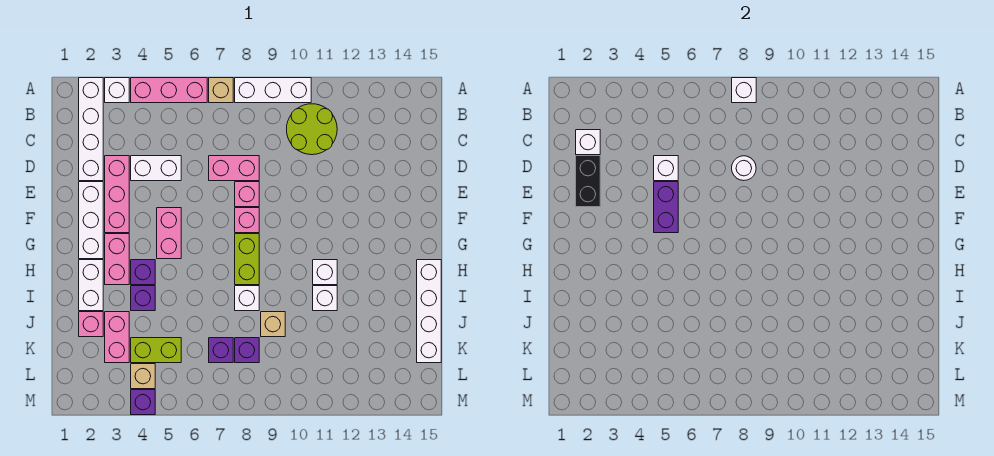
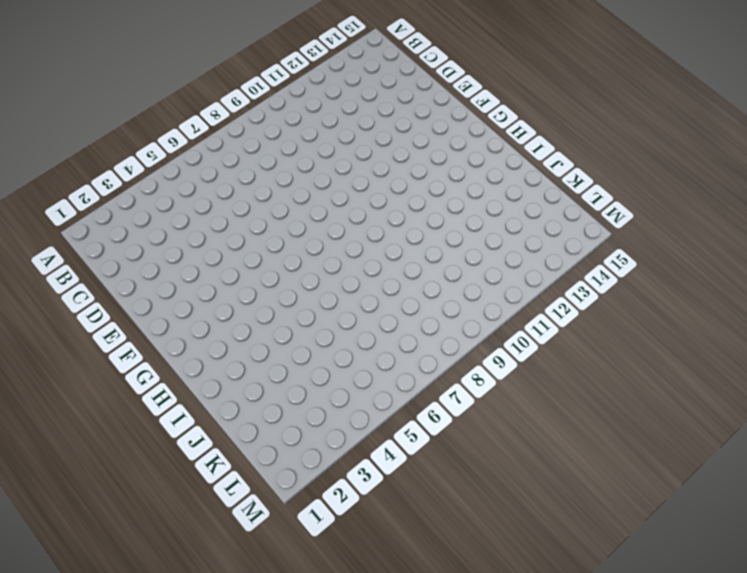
none -> white brick A2:D2 level 1
none -> white brick A3 level 1
none -> pink brick A4:A6 level 1
none -> tan brick A7 level 1

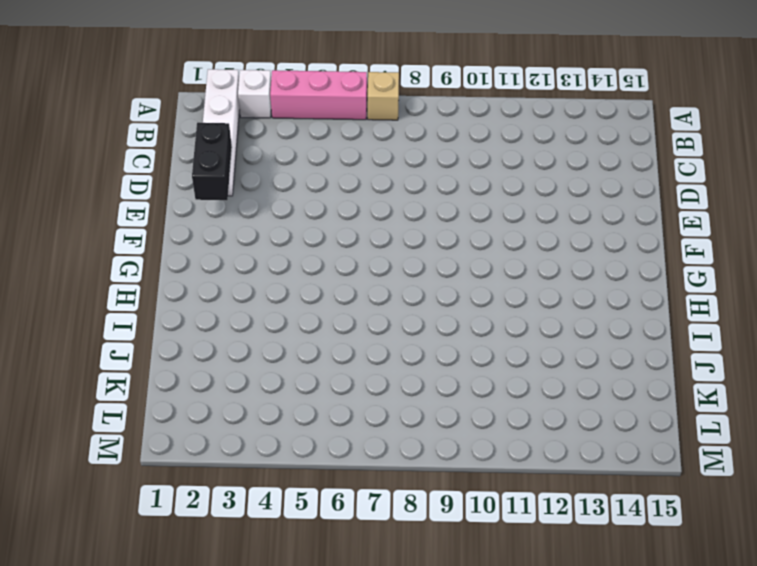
none -> white brick A8:A10 level 1
none -> lime round brick B10:C11 level 1
none -> pink brick D3:F3 level 1
none -> white brick D4:D5 level 1

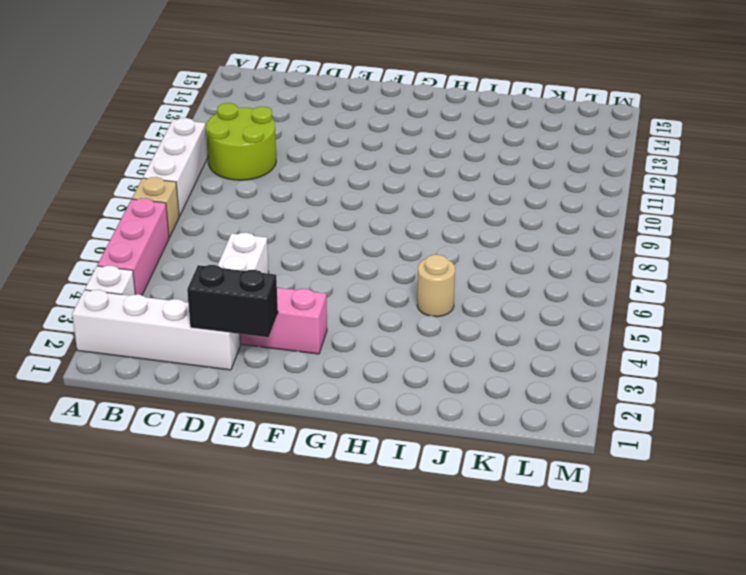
tan round brick I5 level 1 -> none
none -> pink brick D7:D8 level 1
none -> white brick E2:G2 level 1
none -> pink brick E8 level 1
none -> pink brick F5:G5 level 1

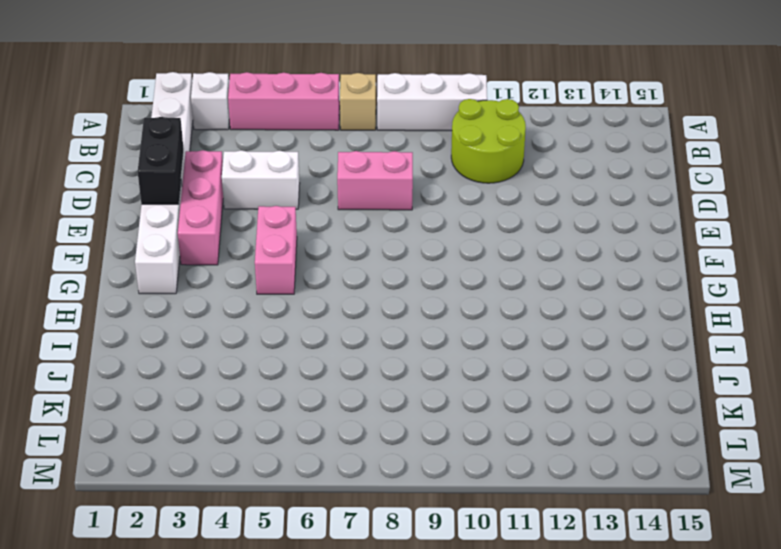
none -> pink brick E8 level 1
none -> pink brick F8 level 1
none -> pink brick G3:H3 level 1
none -> lime brick G8:H8 level 1

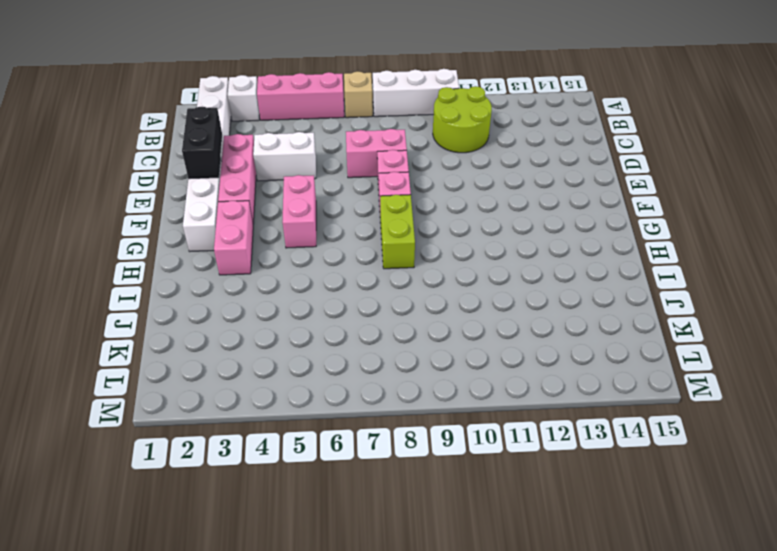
none -> white brick H2:I2 level 1
none -> purple brick H4 level 1
none -> white brick H11 level 1
none -> white brick H15:K15 level 1

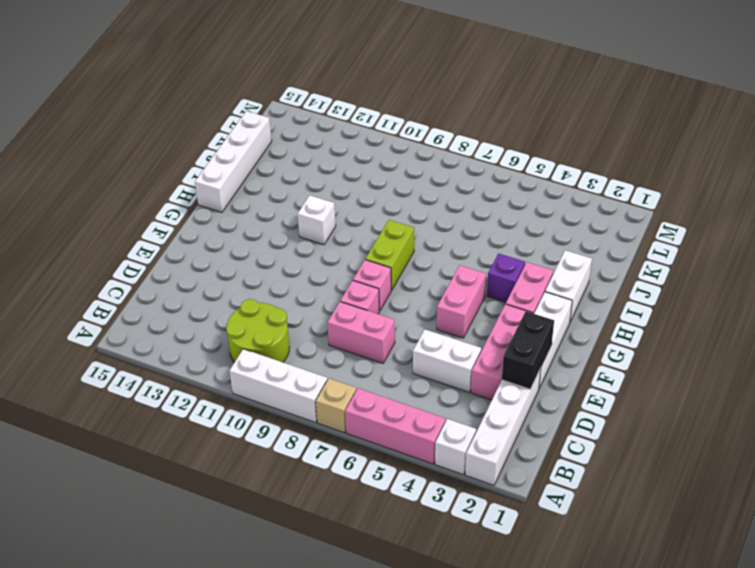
none -> purple brick I4 level 1
none -> white brick I8 level 1
none -> white brick I11 level 1
none -> pink brick J2 level 1

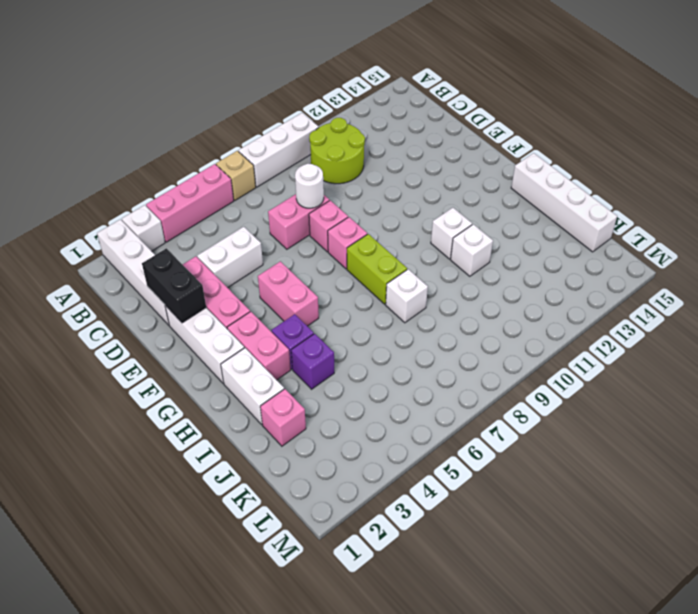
none -> pink brick J3:K3 level 1
none -> tan brick J9 level 1
none -> lime brick K4:K5 level 1
none -> purple brick K7 level 1

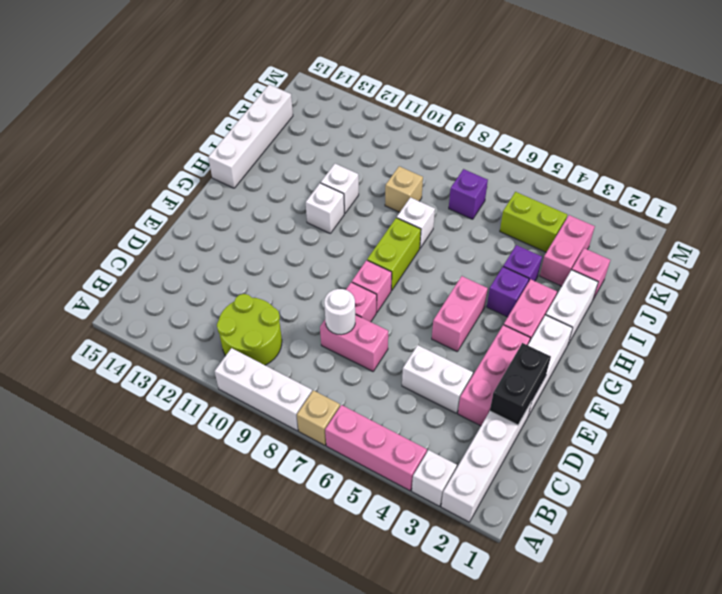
none -> purple brick K8 level 1
none -> tan brick L4 level 1
none -> purple brick M4 level 1
none -> white brick A8 level 2

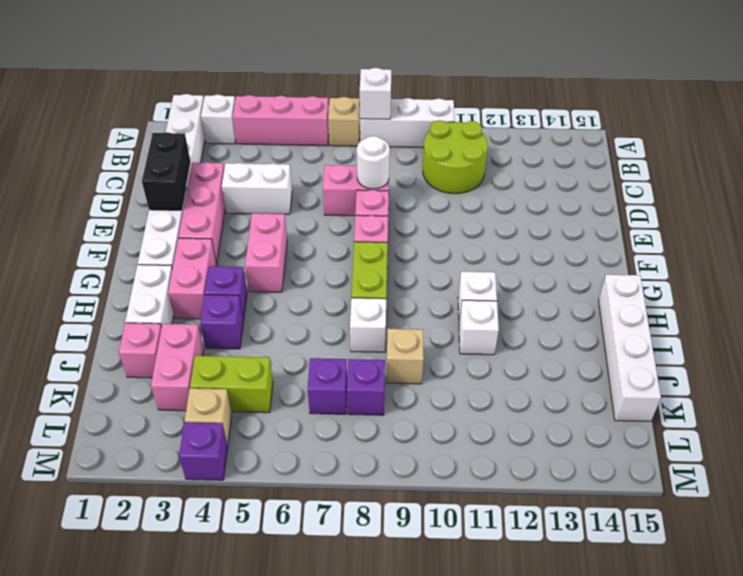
none -> white brick C2 level 2
none -> white brick D5 level 2
none -> purple brick E5:F5 level 2

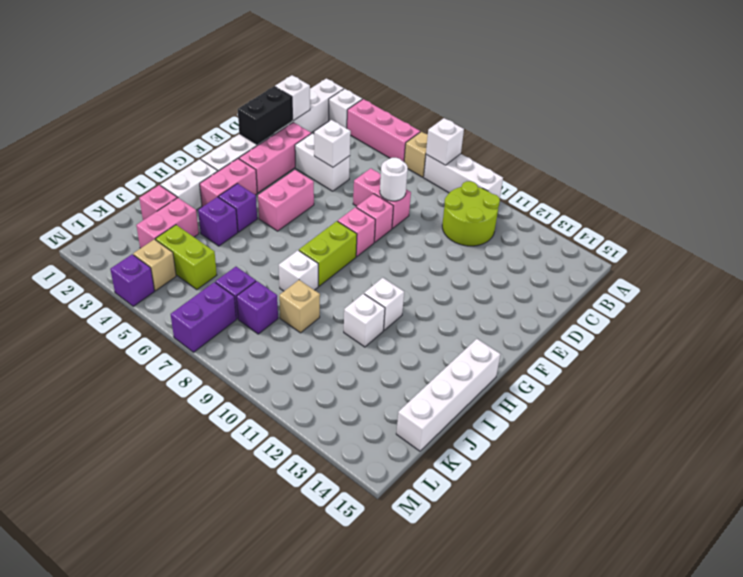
purple brick L7:M7 level 1 -> purple brick E5:F5 level 2

